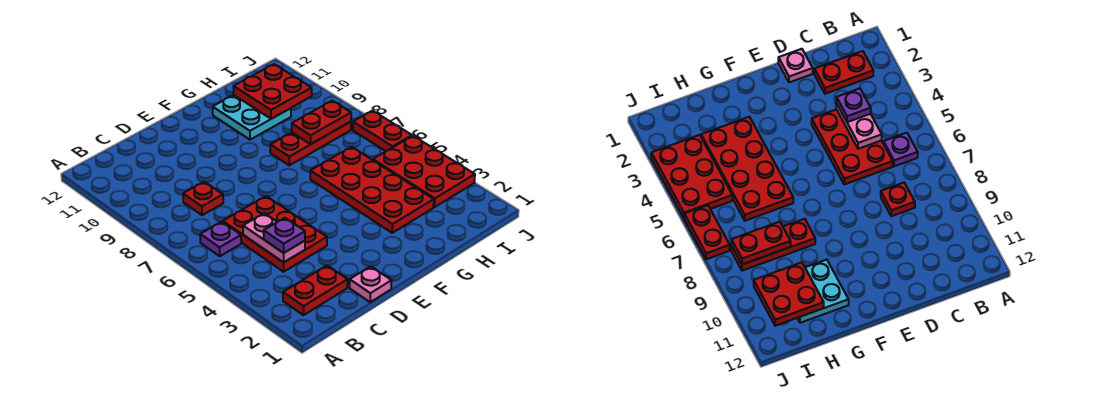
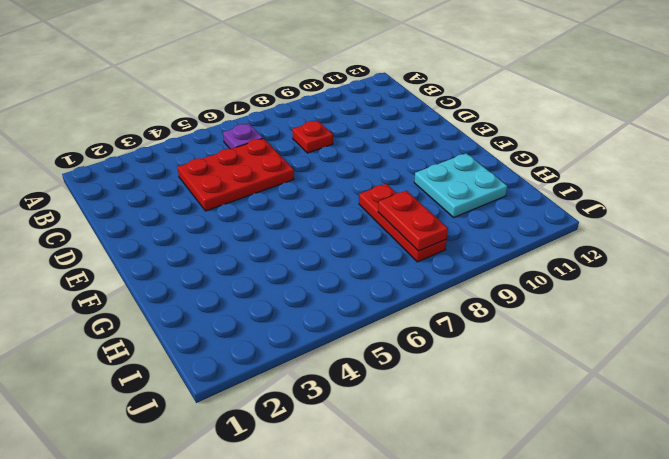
none -> red plate B2:C2 level 1
none -> pink plate D1 level 1
none -> red plate G3:H6 level 1

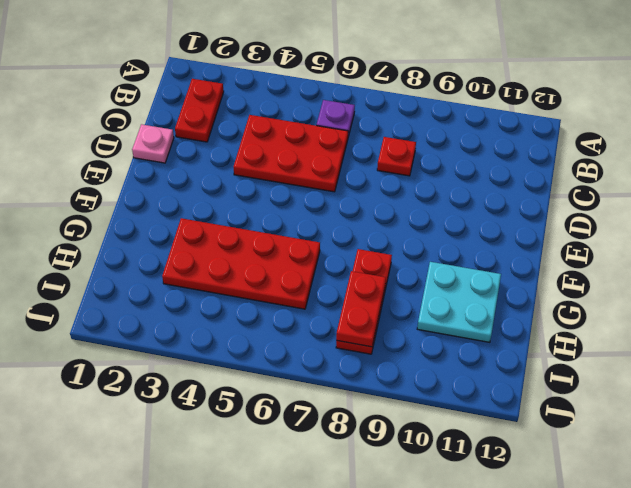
none -> red plate I3:J5 level 1
none -> red plate J6:J7 level 1
none -> pink plate C4:C5 level 2

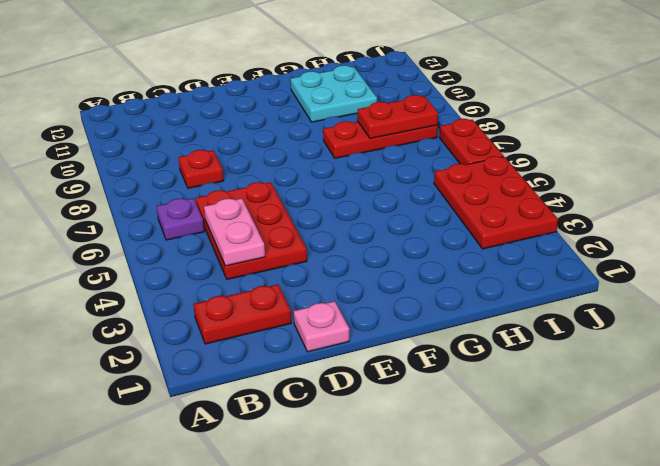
none -> red plate G3:H6 level 1
none -> red plate H10:I11 level 2
none -> purple plate C4 level 3

